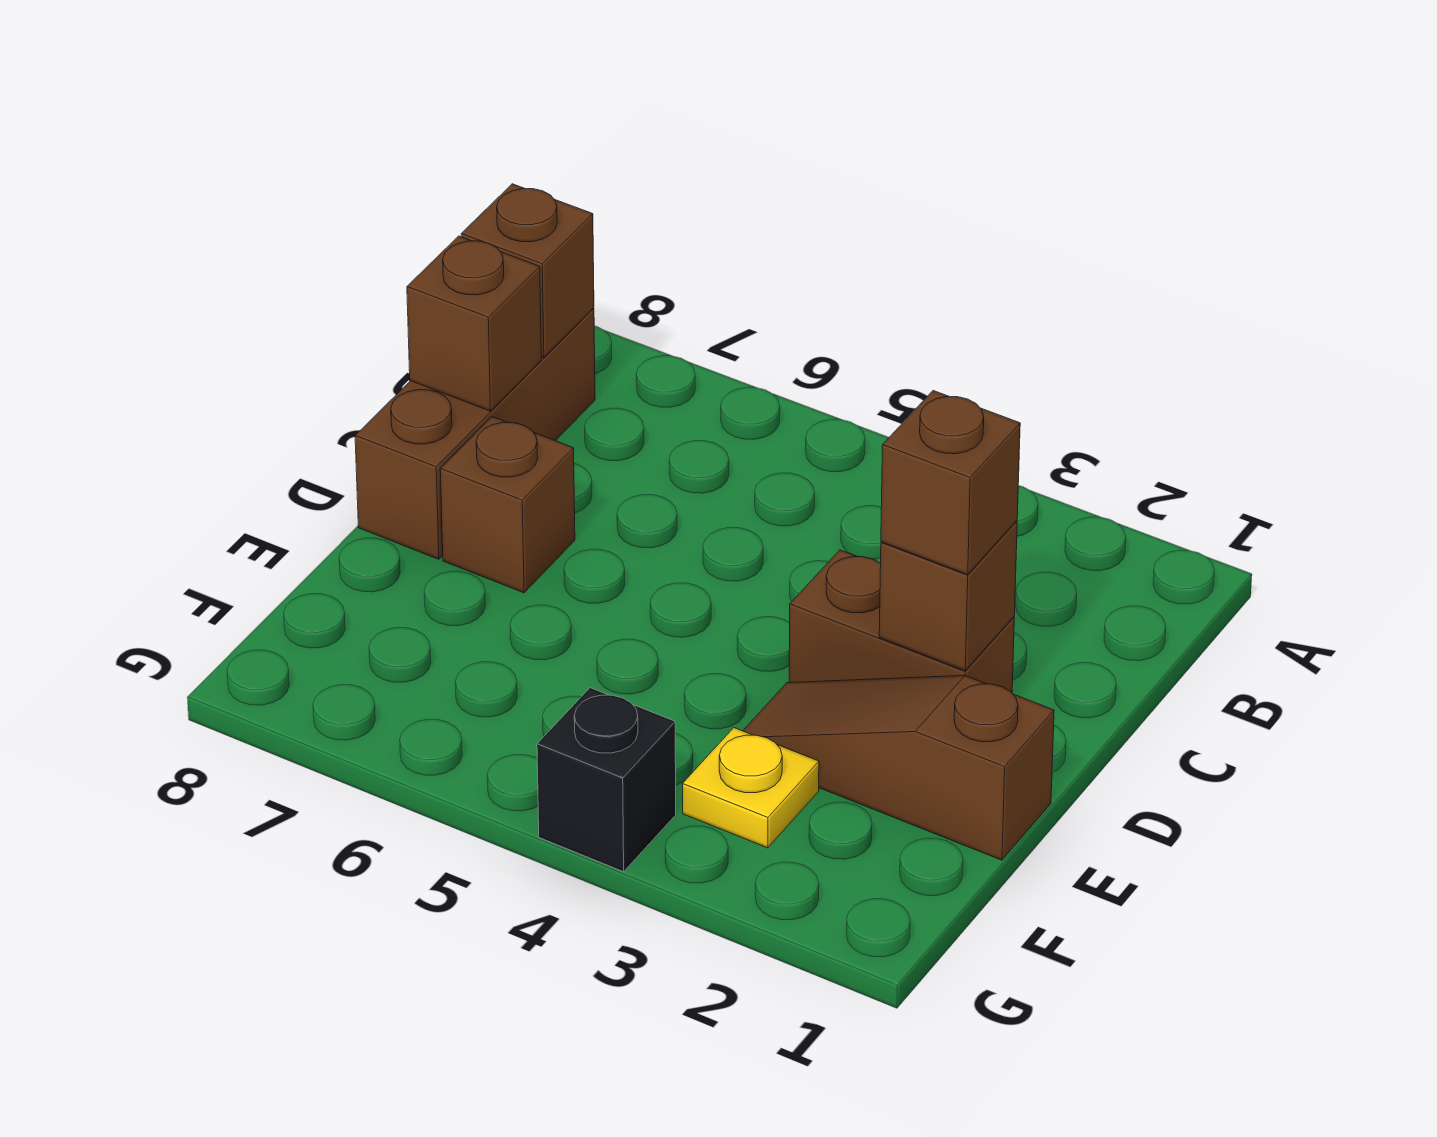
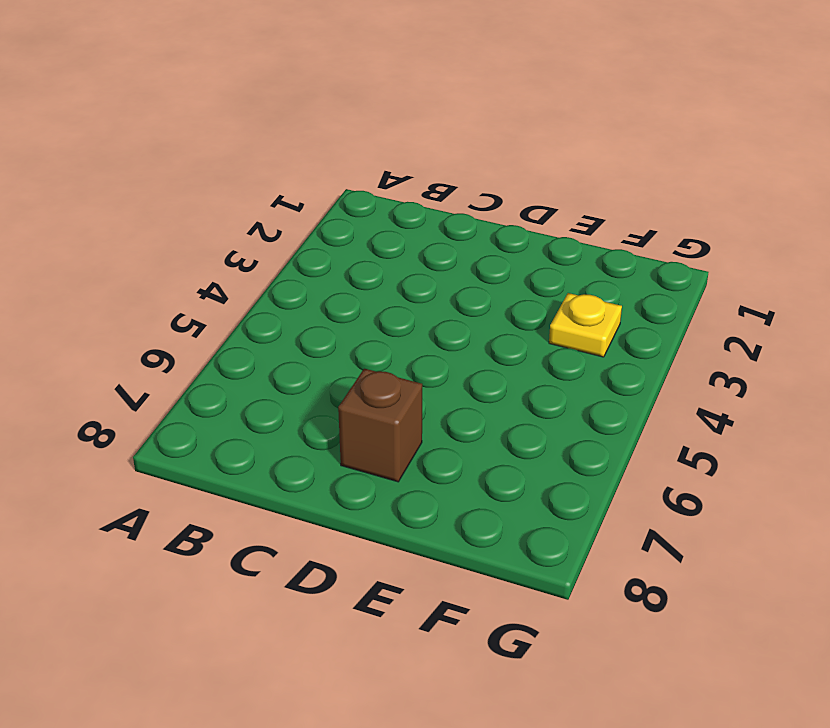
none -> brown brick B8:D8 level 1
none -> brown brick D2:D3 level 1

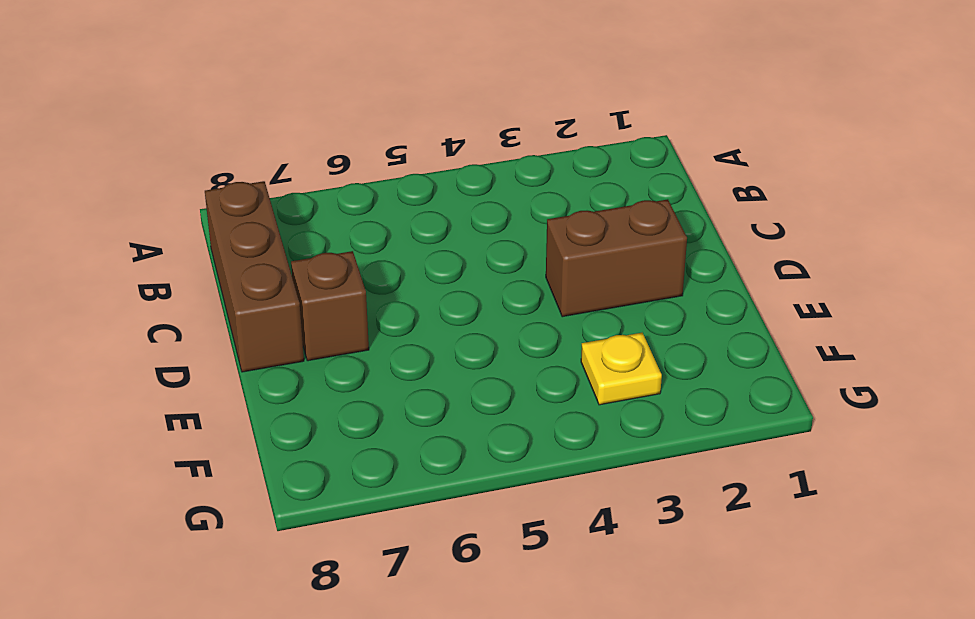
none -> brown slope E1:E3 level 1 top 1
none -> black brick G4 level 1

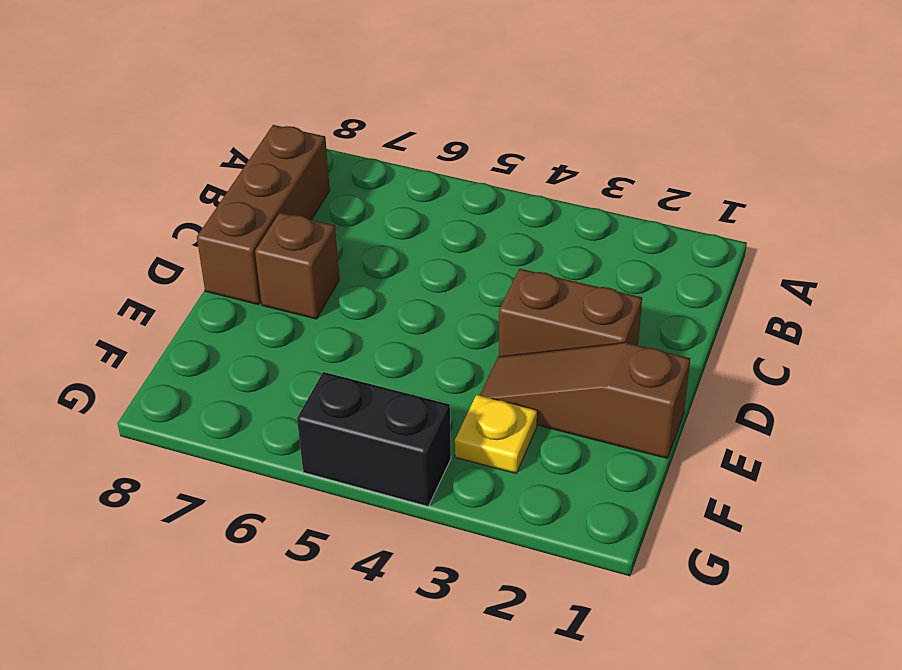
black brick G4:G5 level 1 -> black brick G4 level 1
none -> brown brick B8 level 2
none -> brown brick C8 level 2

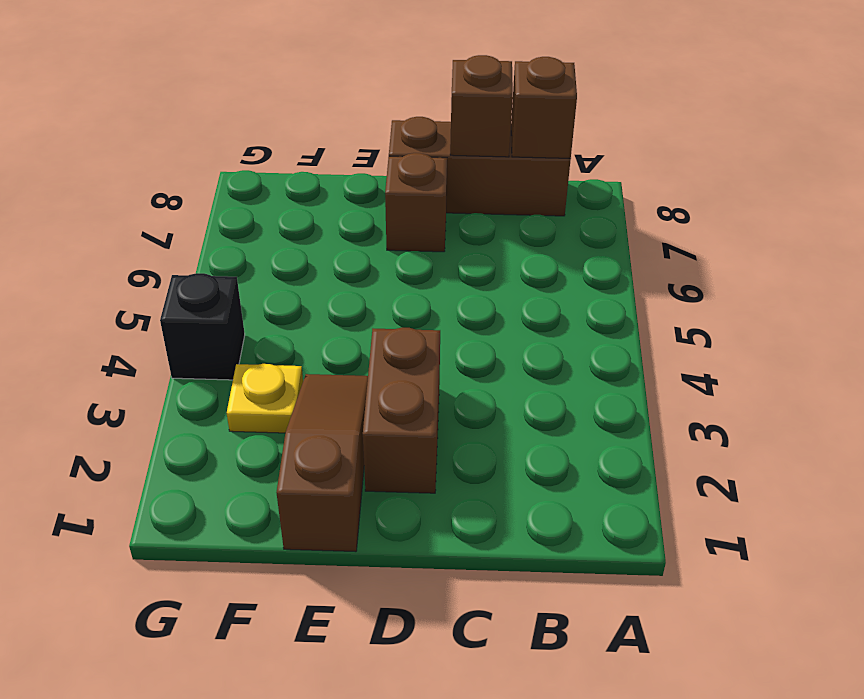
none -> brown brick D2 level 2
none -> brown brick D2 level 3

